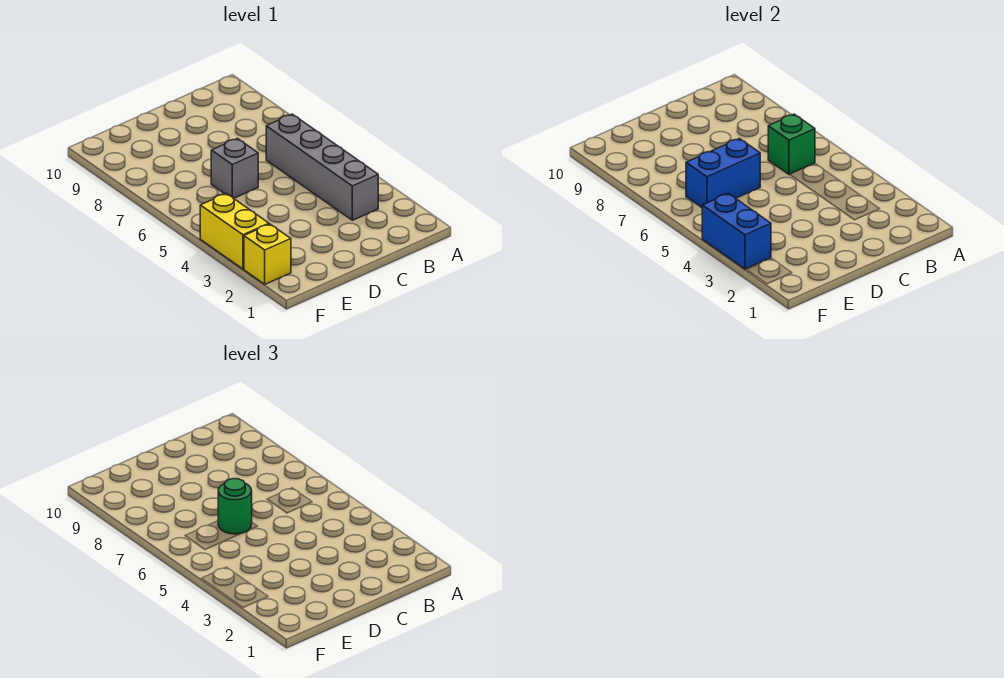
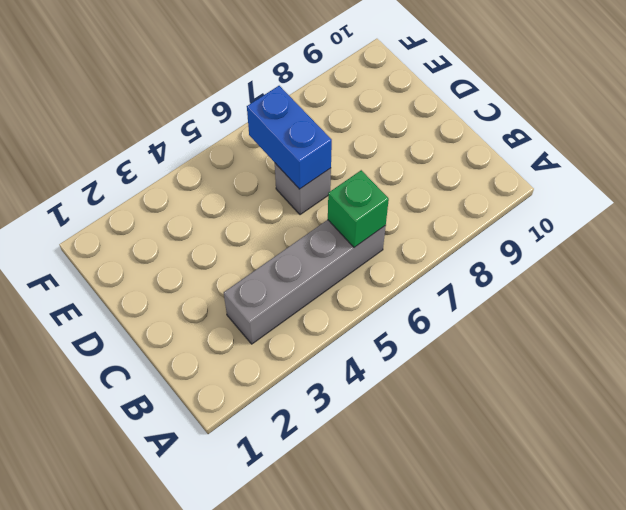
none -> yellow brick F2 level 1
none -> yellow brick F3:F4 level 1

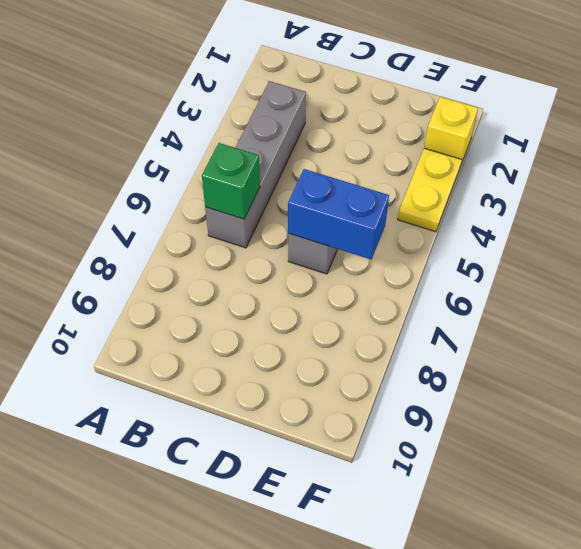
yellow plate F3:F4 level 1 -> yellow brick F3:F4 level 1
none -> blue brick F3:F4 level 2
none -> green round brick D6 level 3

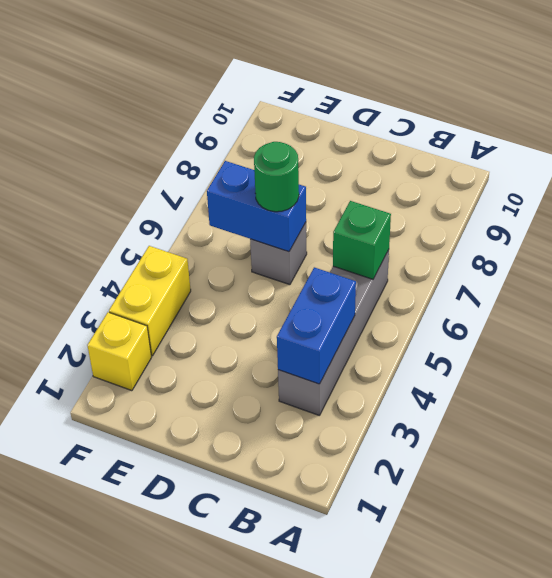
blue brick B3:B4 level 2 -> blue brick F3:F4 level 2

